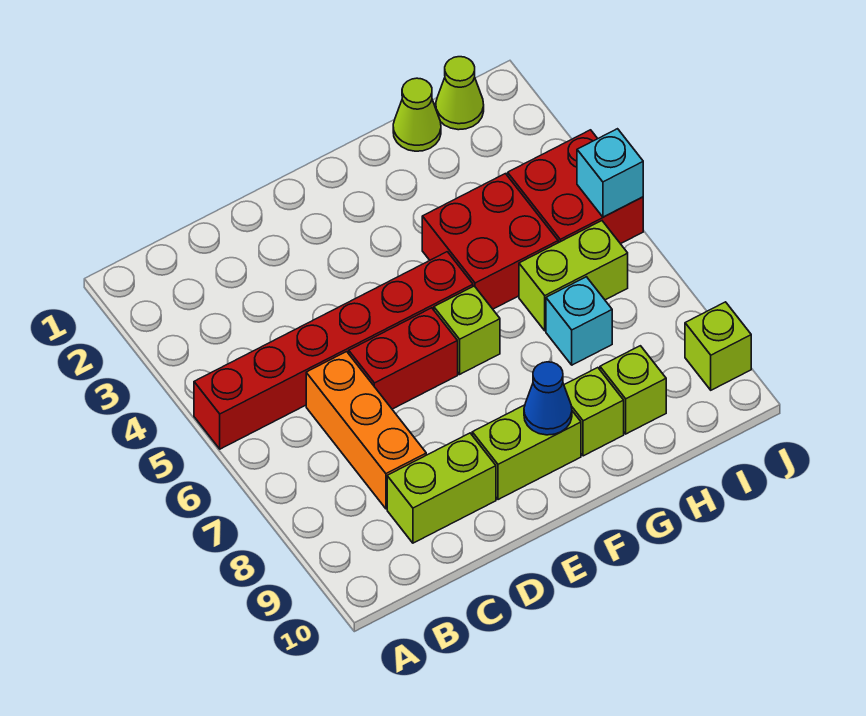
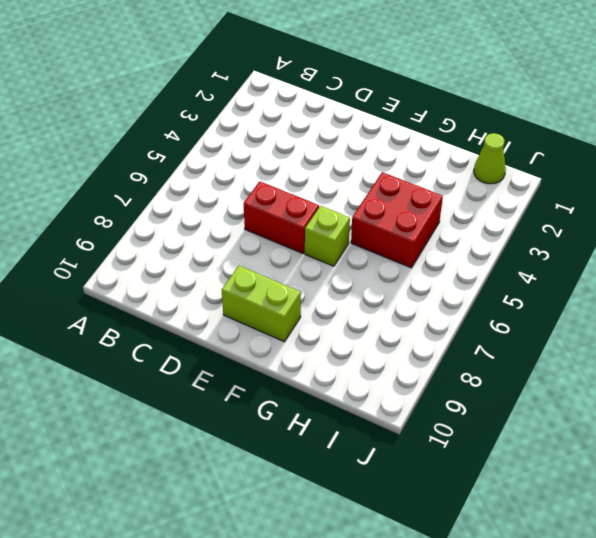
none -> red brick A5:F5 level 1
none -> orange brick C6:C8 level 1
none -> lime brick C9:D9 level 1

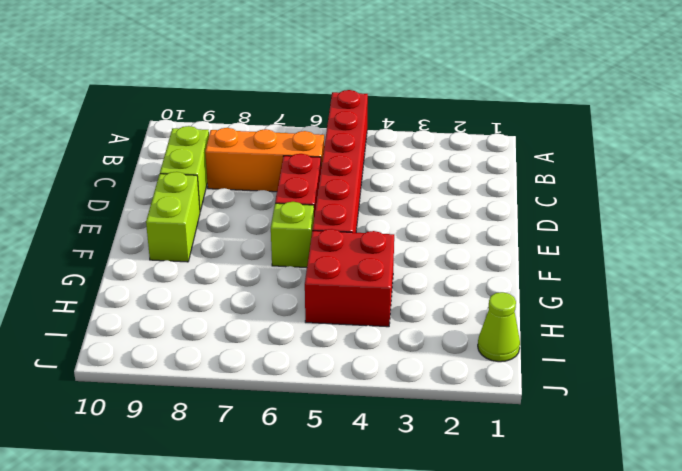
none -> lime brick G9 level 1
none -> lime cone H1 level 1
none -> lime brick H6:I6 level 1

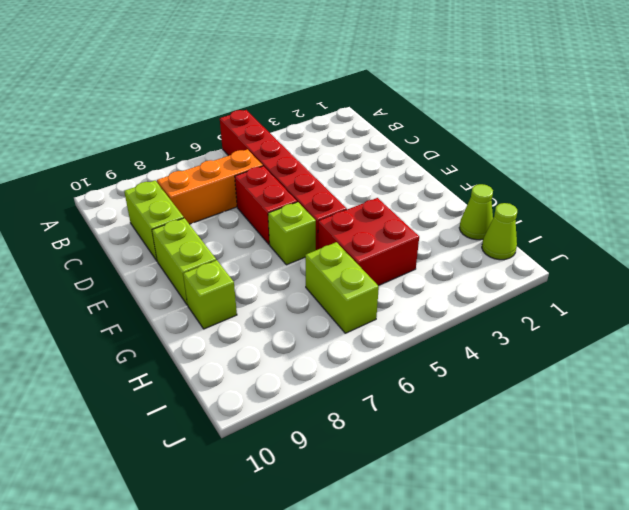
none -> cyan brick H7 level 1
none -> lime brick H9 level 1
none -> red brick I4:J5 level 1

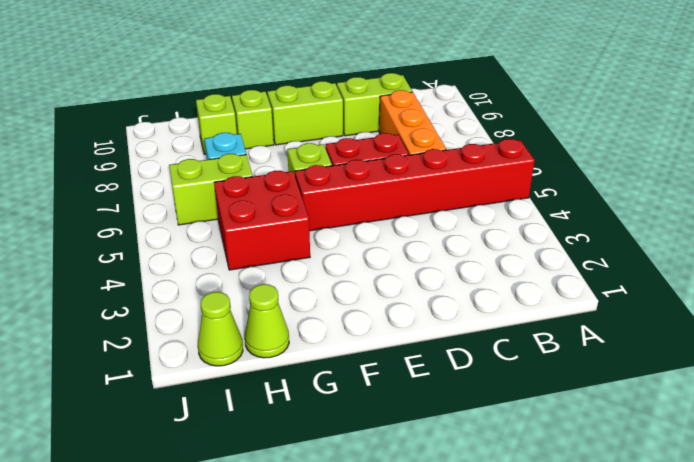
none -> red brick I4:J5 level 1
none -> lime brick J9 level 1
none -> blue cone F9 level 2

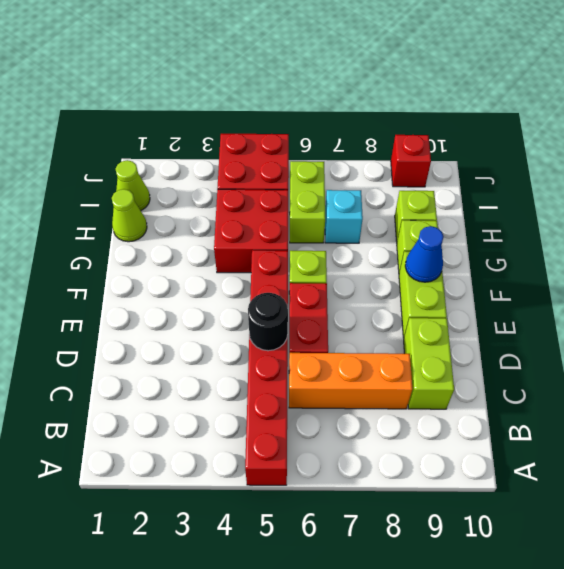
black round brick D5 level 2 -> none
red brick J9 level 1 -> lime brick J9 level 1
none -> cyan brick J5 level 2

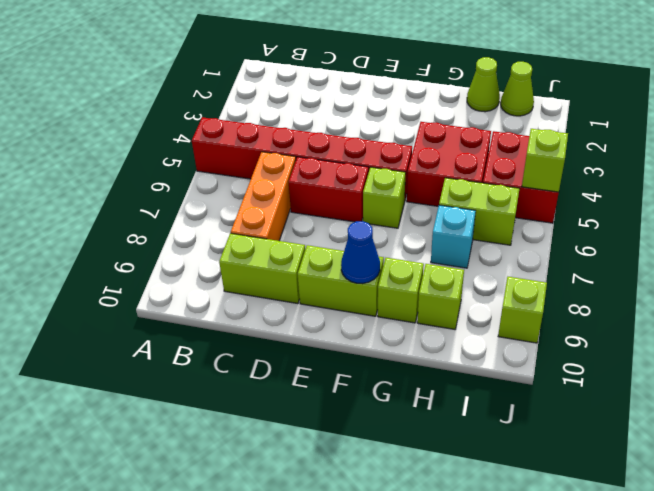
lime brick J5 level 2 -> cyan brick J5 level 2

